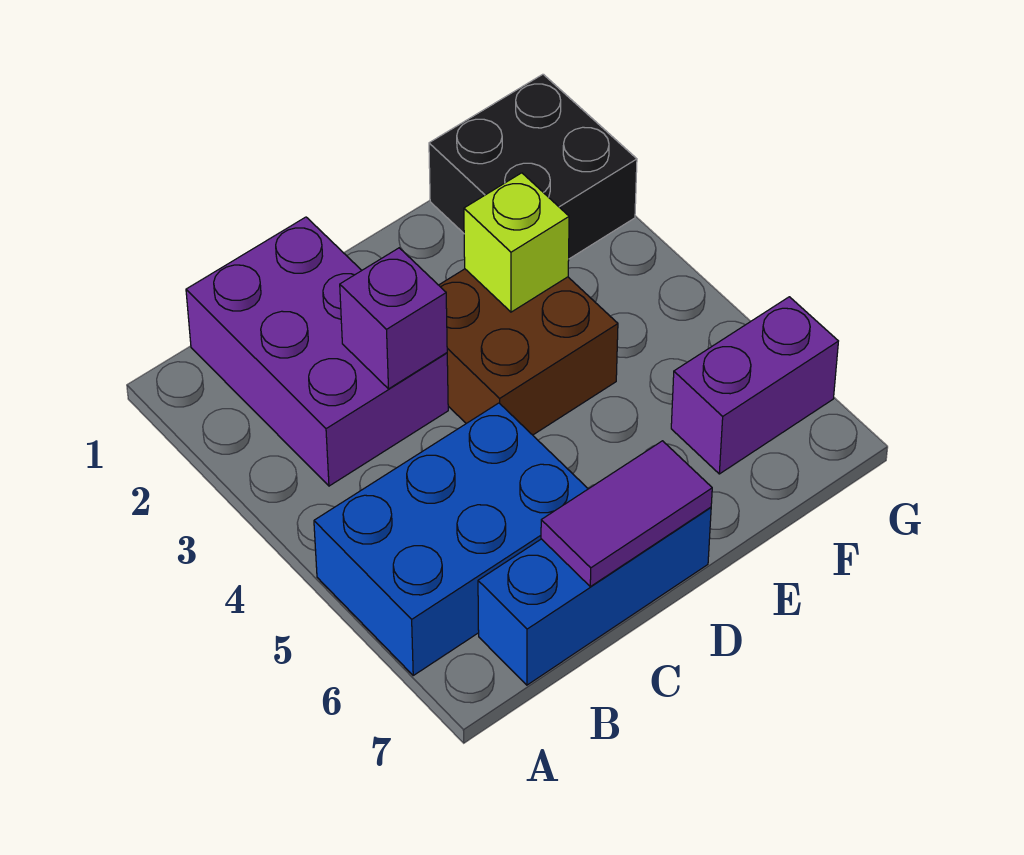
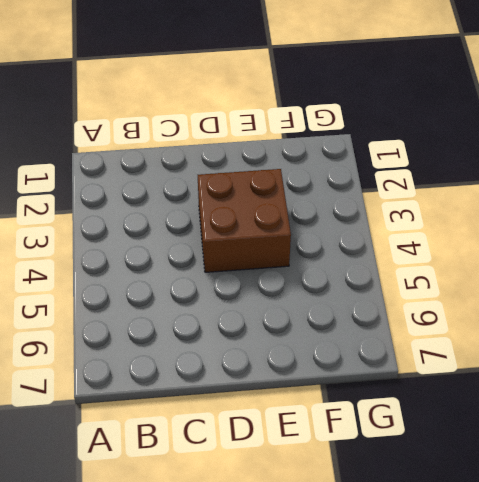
none -> blue brick A5:C6 level 1
none -> purple brick B1:C3 level 1

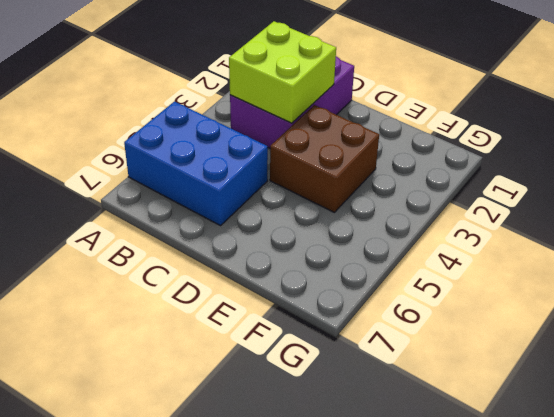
lime brick B2:C3 level 2 -> purple brick C3 level 2
none -> blue brick B7:D7 level 1
none -> black brick F1:G2 level 1

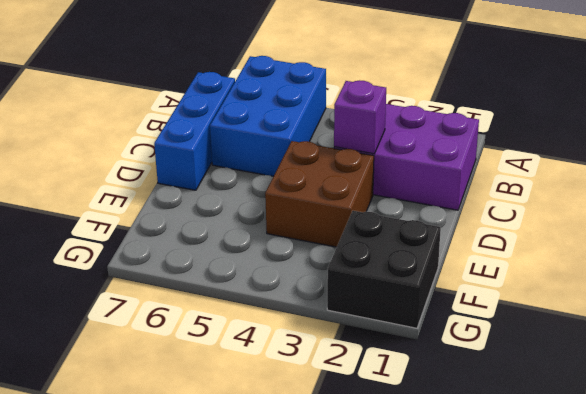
none -> purple brick F6:G6 level 1
none -> purple tile C7:D7 level 2

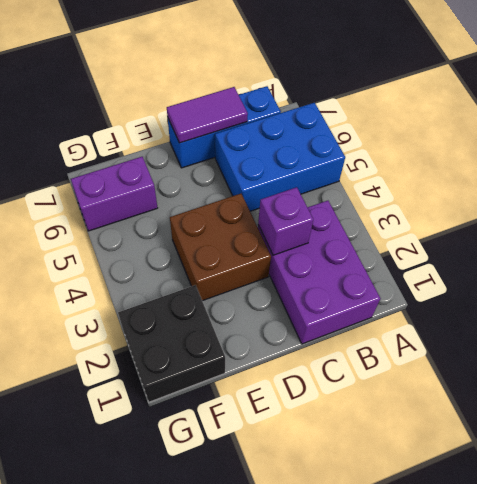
none -> lime brick E3 level 2

